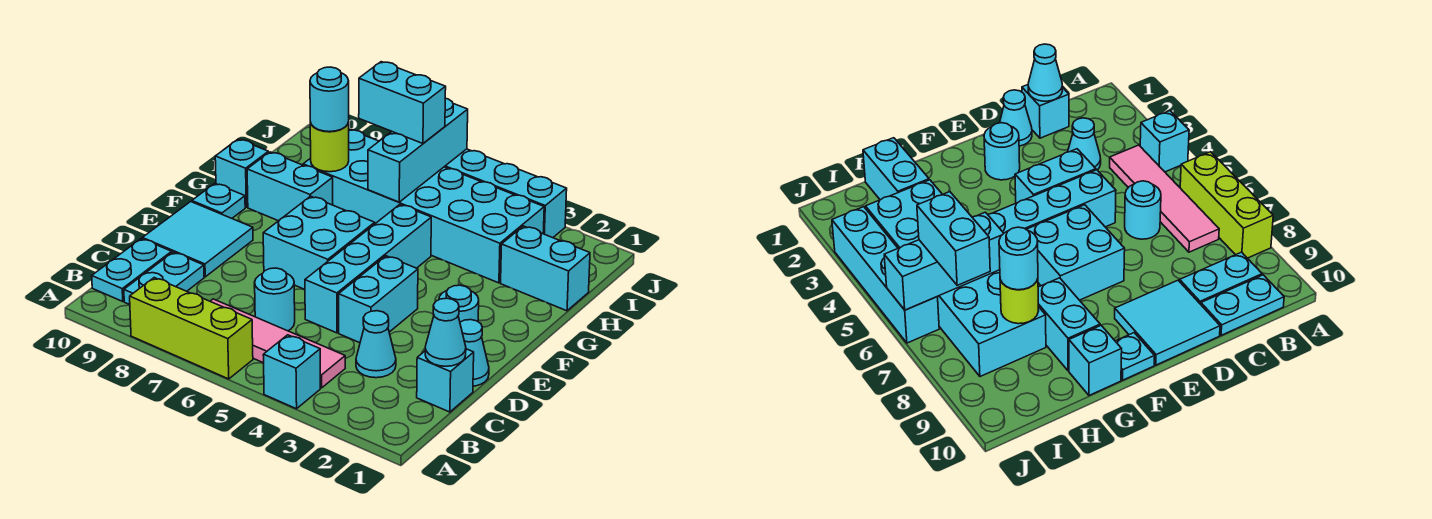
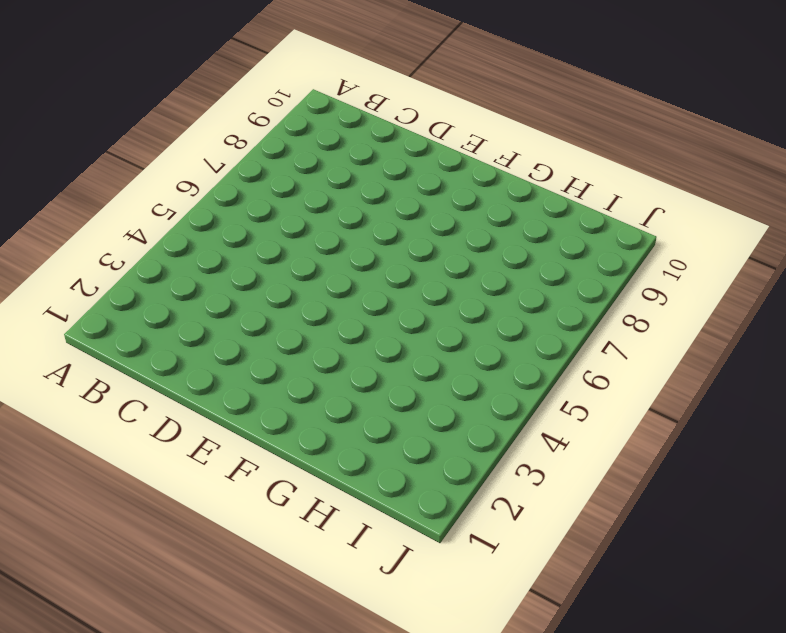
none -> cyan brick A4 level 1
none -> lime brick A6:A8 level 1
none -> pink tile B4:B7 level 1

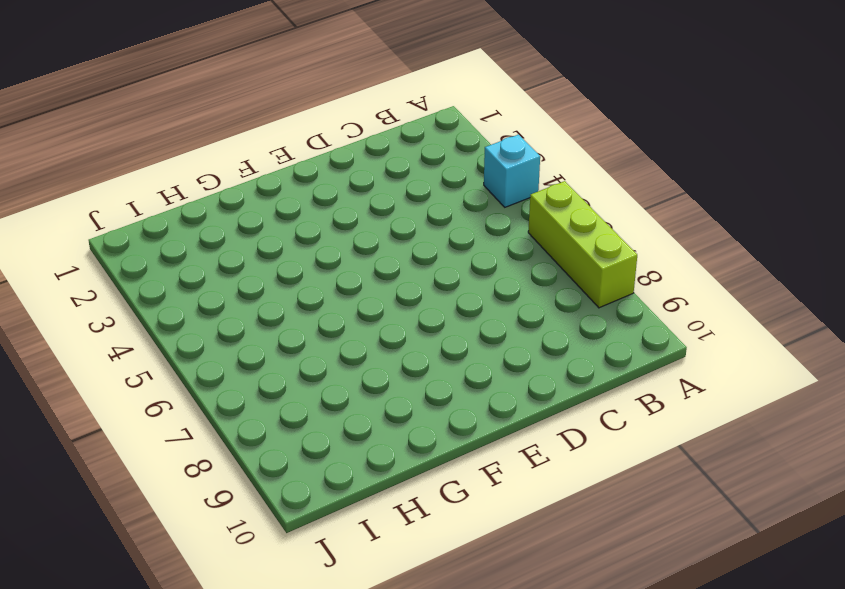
none -> pink tile B4:B7 level 1
none -> cyan plate B9:C9 level 1
none -> cyan plate B10:C10 level 1

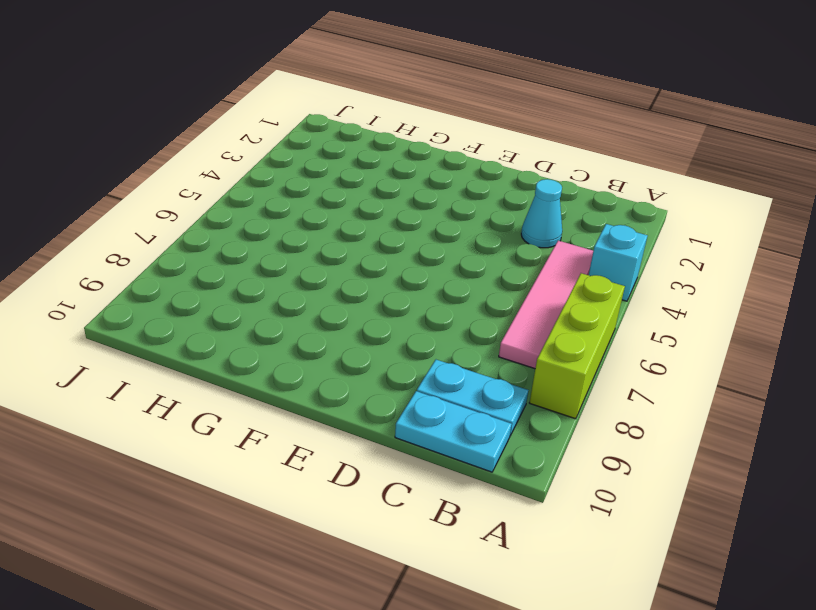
none -> cyan brick C1 level 1
none -> cyan round brick C6 level 1
none -> cyan cone D1 level 1

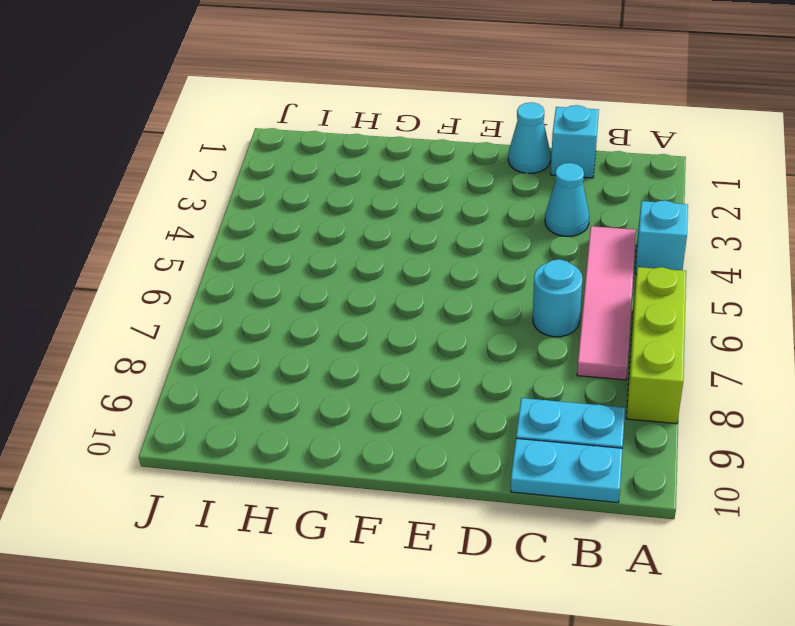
none -> cyan brick D4:E4 level 1
none -> cyan brick D5:G5 level 1
none -> cyan tile D9:E10 level 1

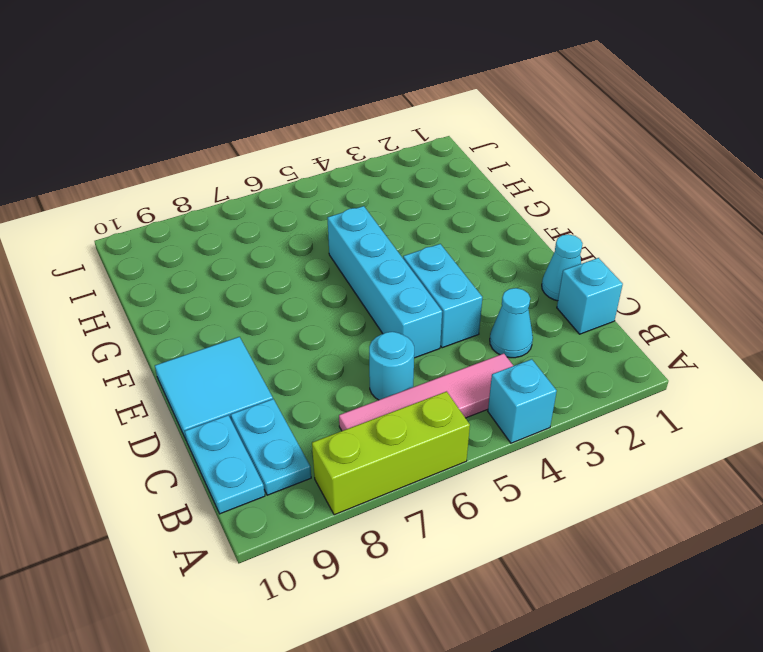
none -> cyan round brick E2 level 1
none -> cyan brick E6:F7 level 1
none -> cyan plate F10 level 1

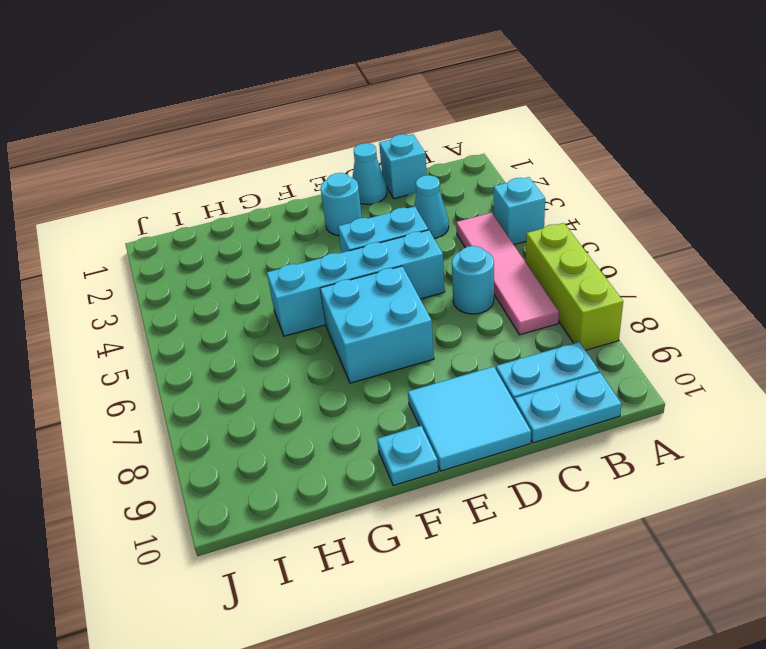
none -> cyan brick G8:G9 level 1
none -> cyan brick G10 level 1
none -> cyan brick H1:H2 level 1

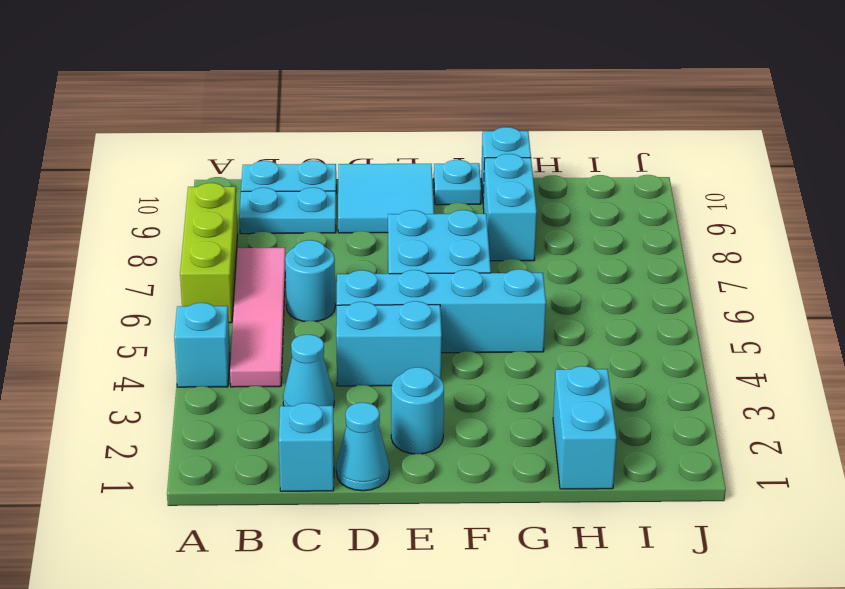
none -> cyan brick H3:I8 level 1
none -> cyan brick J3:J6 level 1
none -> cyan cone C1 level 2

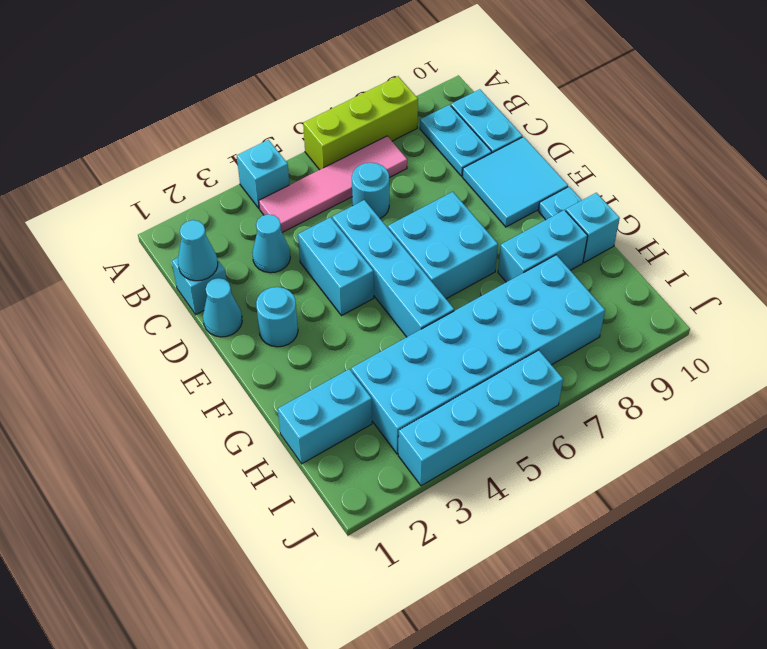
none -> cyan brick H6:J6 level 2
none -> lime round brick H8 level 2
none -> cyan round brick H8 level 3

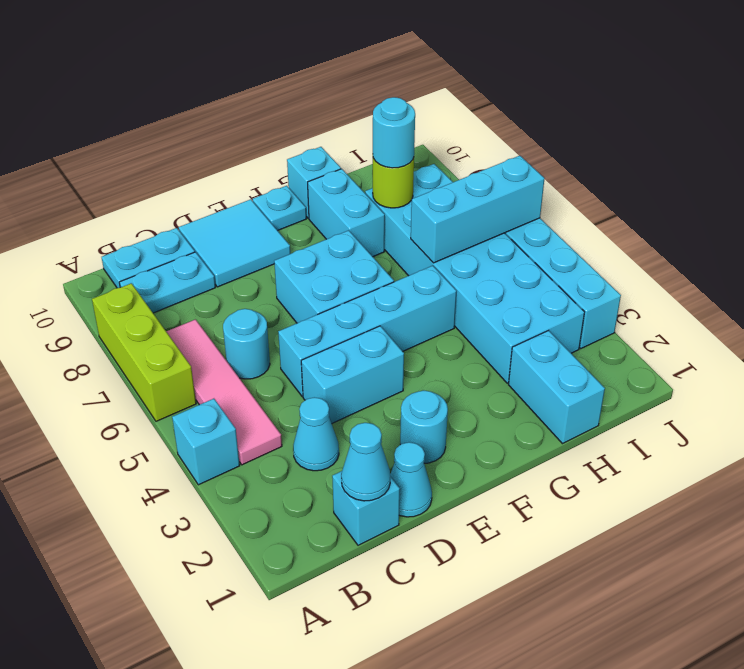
none -> cyan brick I6:I7 level 3

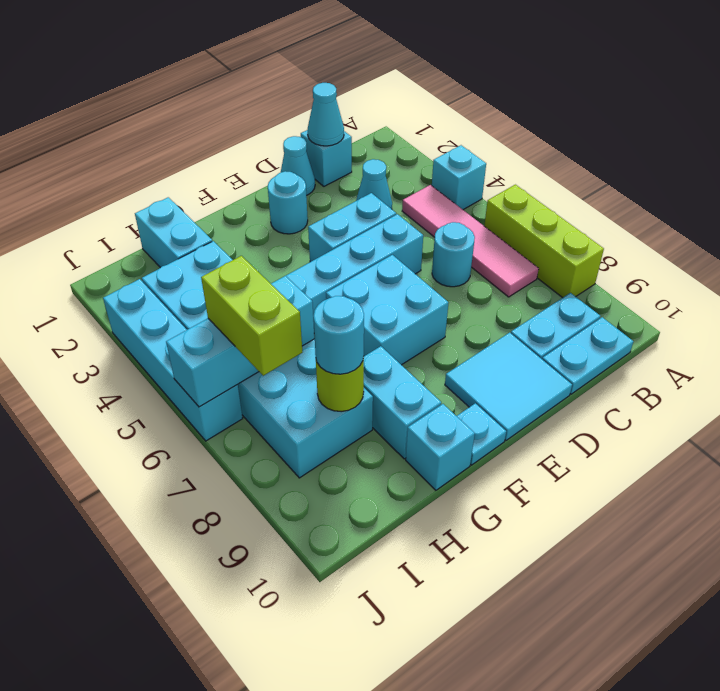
lime brick I6:I7 level 3 -> cyan brick I6:I7 level 3

